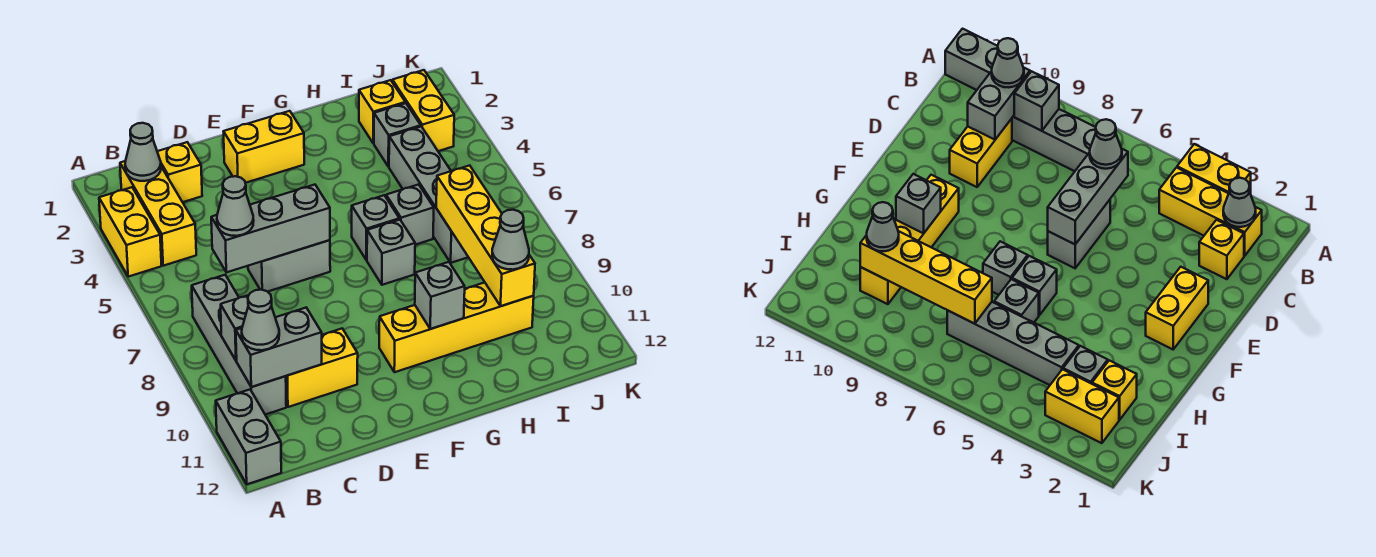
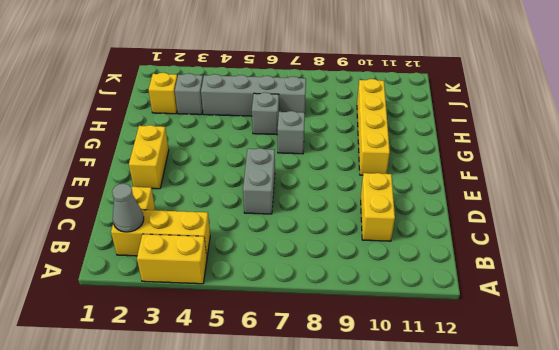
none -> grey brick A11:A12 level 1
none -> grey brick B7:B10 level 1
none -> grey brick G6 level 1

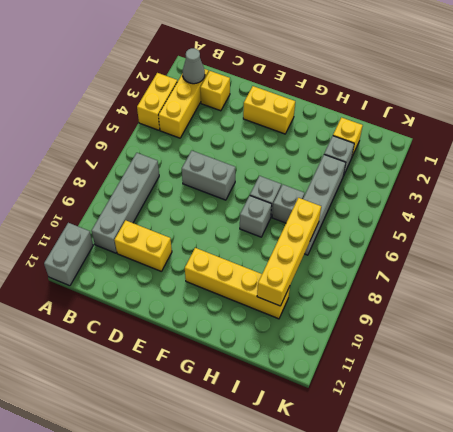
none -> yellow brick J2:J3 level 1
none -> grey brick B9 level 2
none -> grey brick B10:C10 level 2

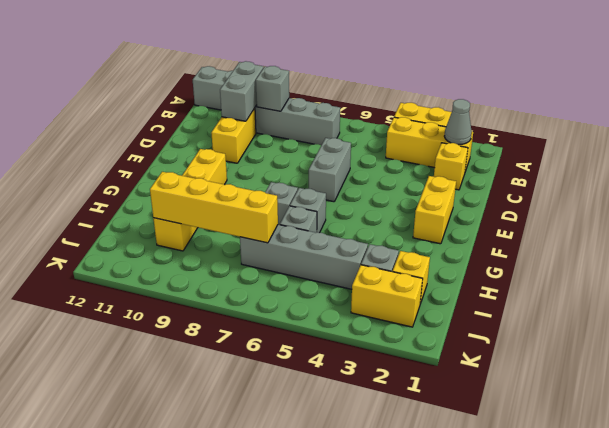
none -> grey brick C6:E6 level 2
none -> grey brick G10 level 2
none -> grey cone B10 level 3

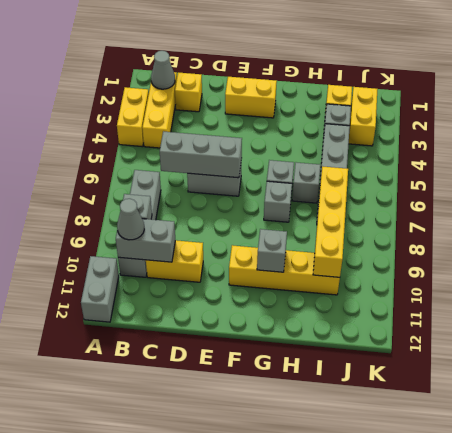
none -> grey cone C6 level 3
none -> grey cone I10 level 3

